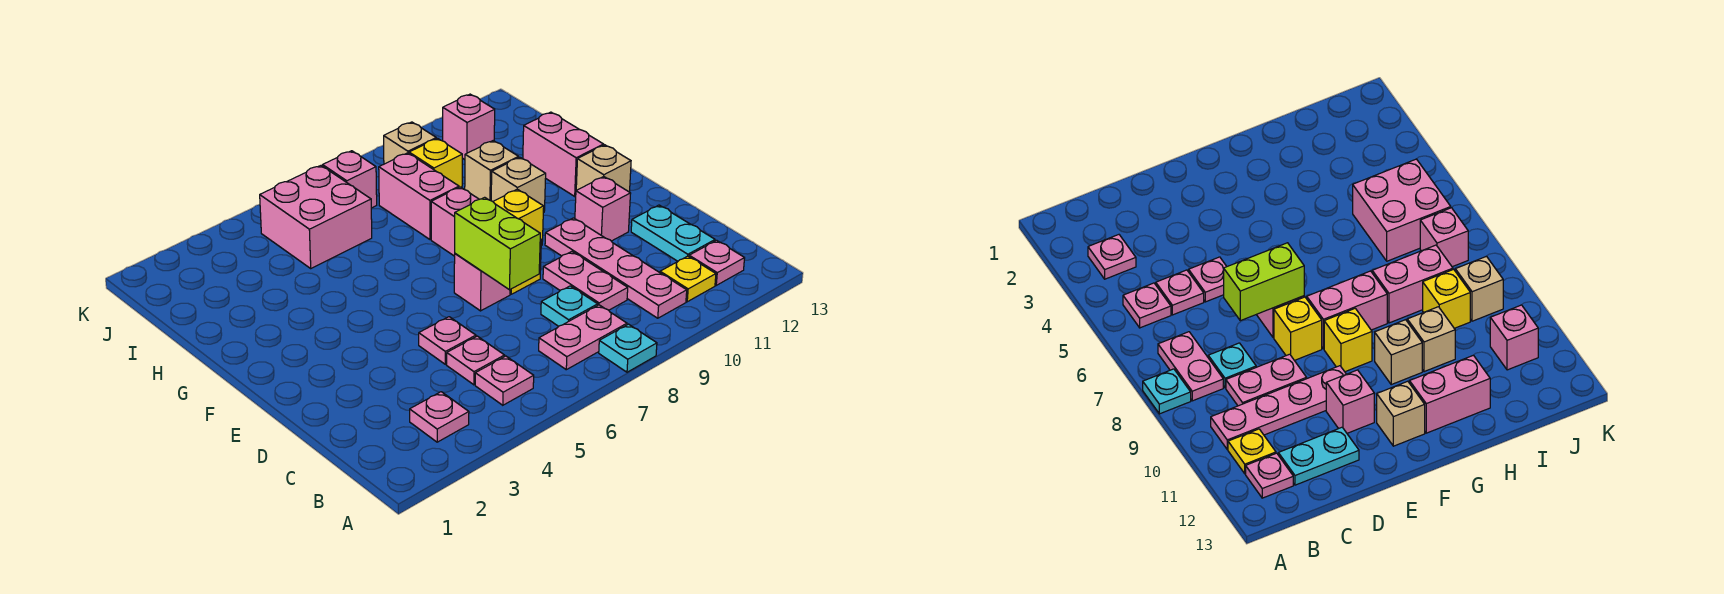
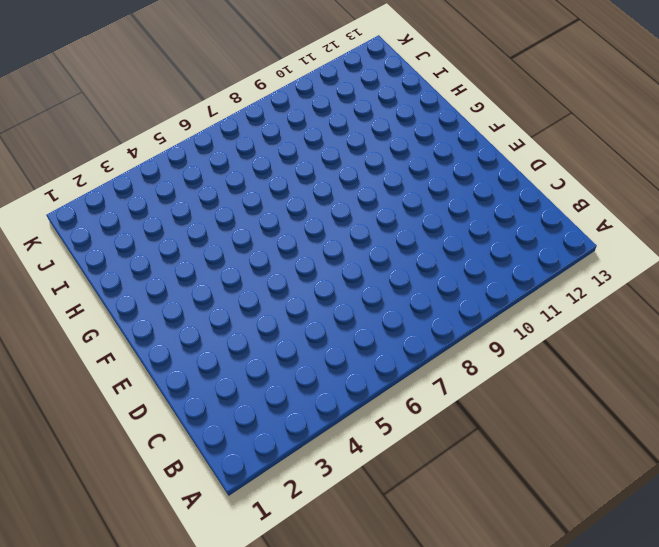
none -> cyan plate A8 level 1
none -> pink plate B3 level 1
none -> pink plate B5 level 1

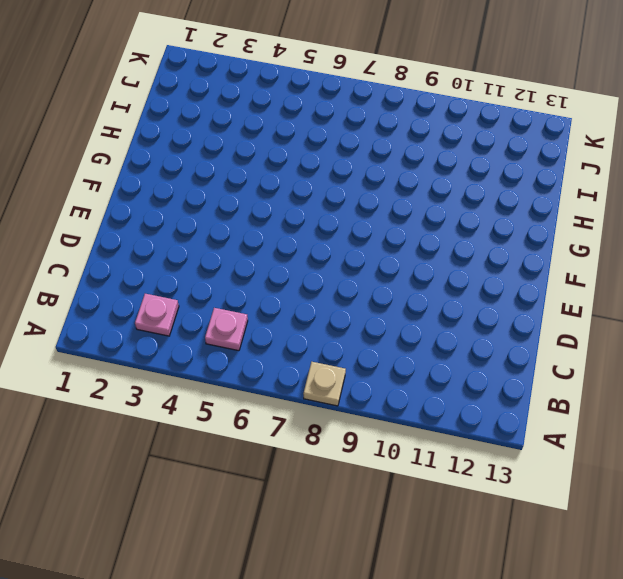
tan plate A8 level 1 -> cyan plate A8 level 1
none -> pink plate B7:B8 level 1
none -> pink plate B10:E10 level 1
none -> yellow plate B11 level 1

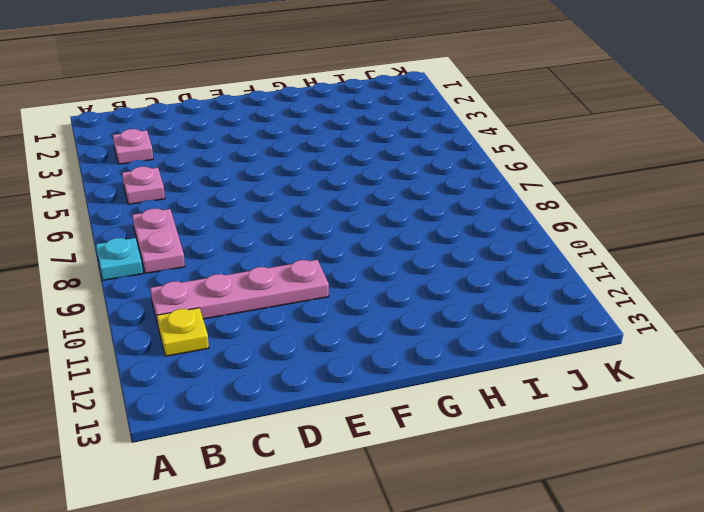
none -> pink plate B12 level 1
none -> pink plate C5 level 1
none -> cyan plate C8 level 1

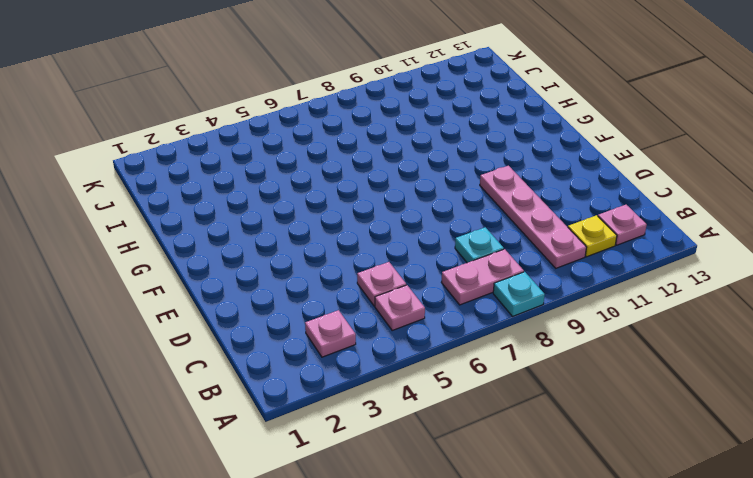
none -> pink plate C9:D9 level 1
none -> cyan plate C12:D12 level 1
none -> pink plate D5 level 1

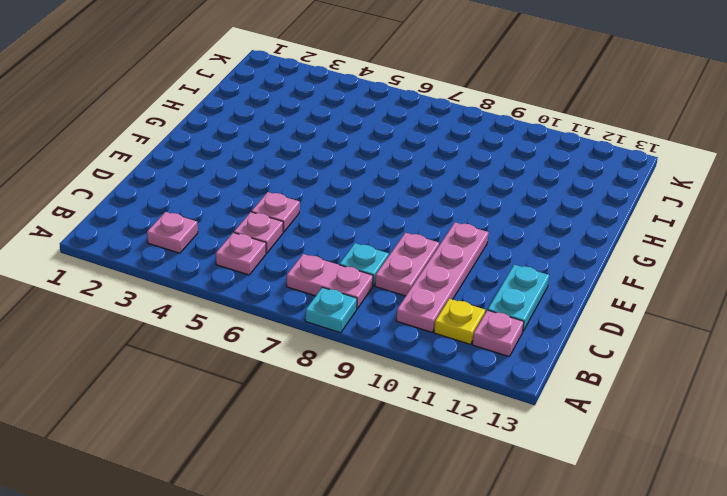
none -> pink brick E7 level 1
none -> yellow brick E8 level 1
none -> pink brick E11 level 1

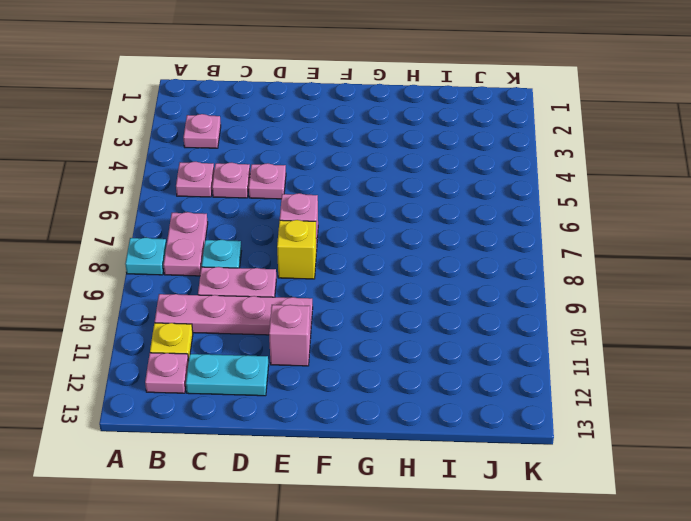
none -> pink brick F8:G8 level 1
none -> yellow brick F9 level 1
none -> tan brick F12 level 1

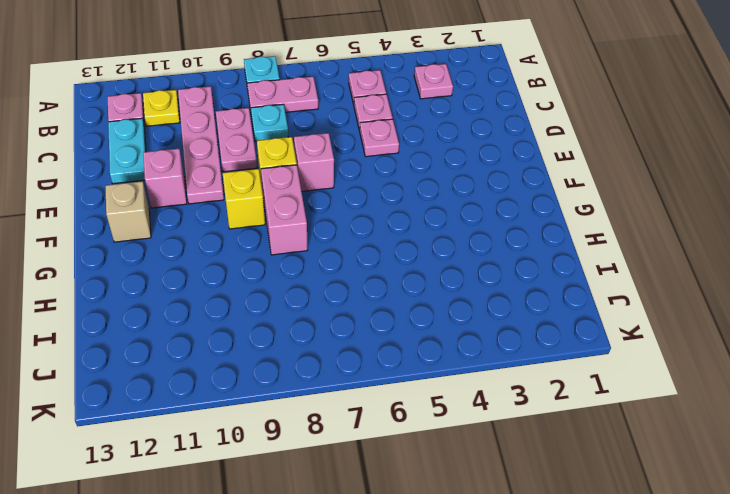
none -> tan brick G10 level 1
none -> pink brick G12:H12 level 1
none -> pink brick H8:I8 level 1

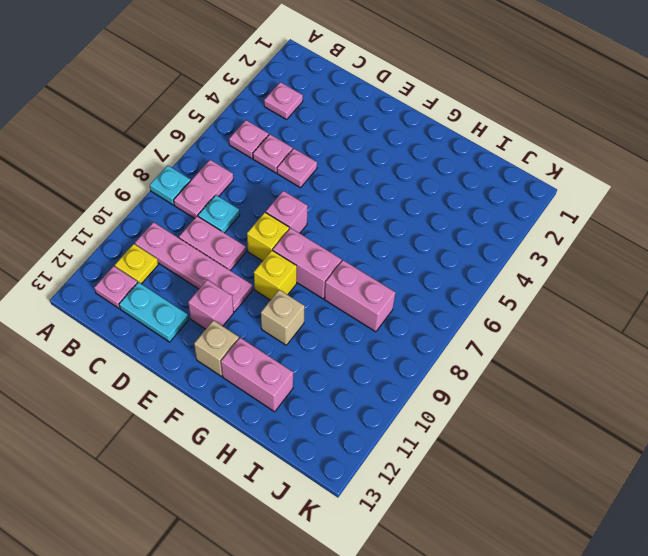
none -> tan brick H10 level 1
none -> pink brick I5:J6 level 1
none -> yellow brick I9 level 1

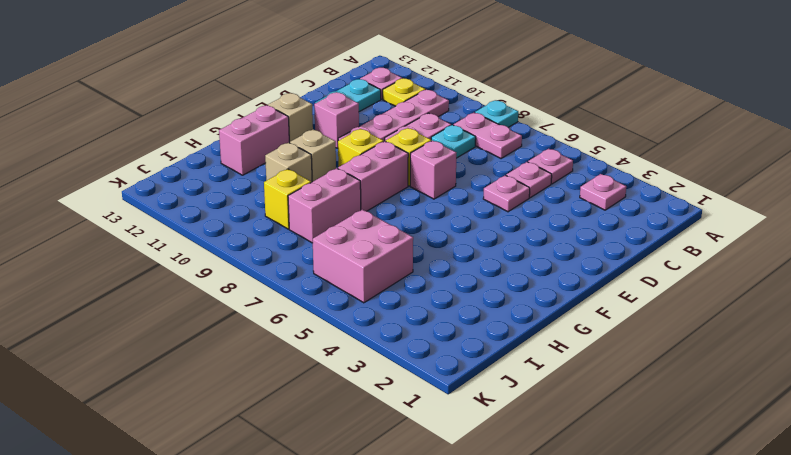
none -> pink brick J7 level 1
none -> tan brick J9 level 1
none -> pink brick J11 level 1

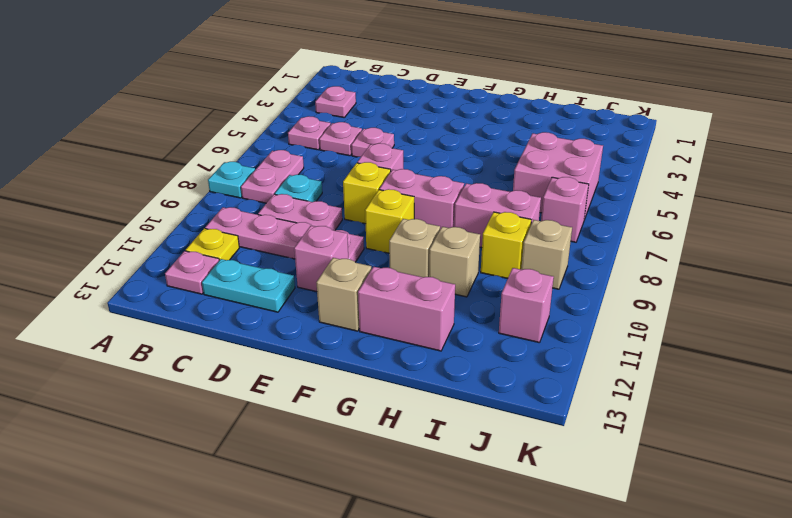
none -> lime brick D7:E7 level 2

